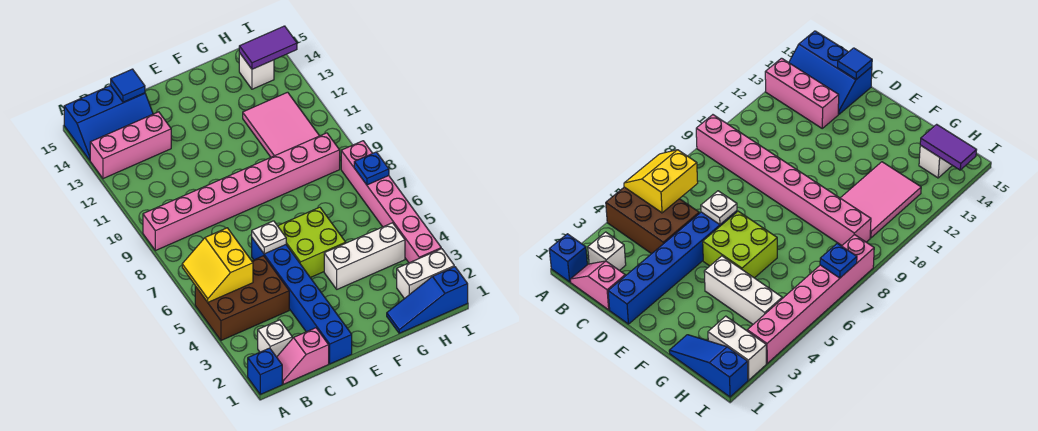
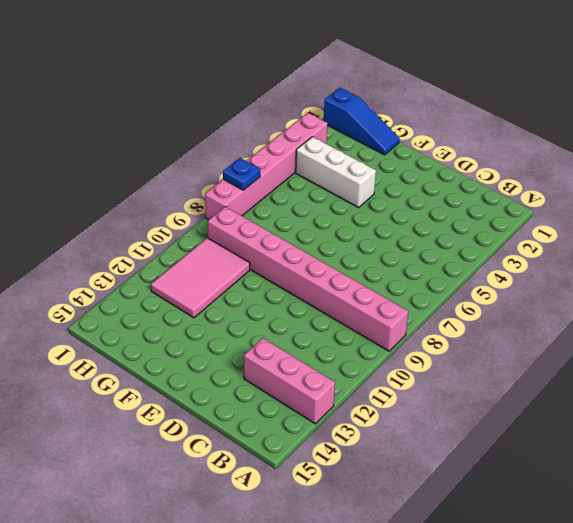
none -> blue brick A1 level 1
none -> brown brick A4:C5 level 1
none -> blue slope A14:C15 level 1 top 15

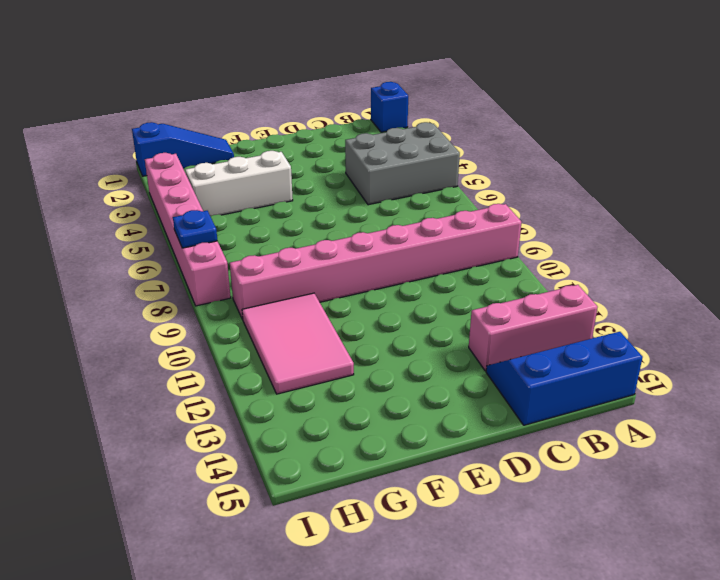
grey brick A4:C5 level 1 -> brown brick A4:C5 level 1
none -> pink slope B1:C1 level 1 top C
none -> white brick B2 level 1
none -> blue brick D1:D6 level 1

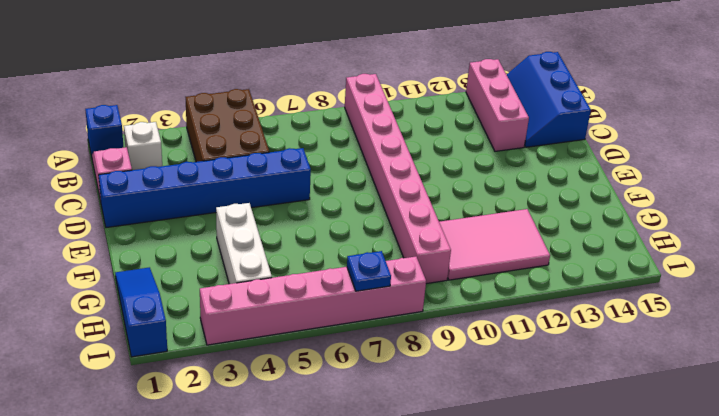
none -> lime brick E5:F6 level 1
none -> white brick H2:I2 level 1
none -> white brick H14 level 1

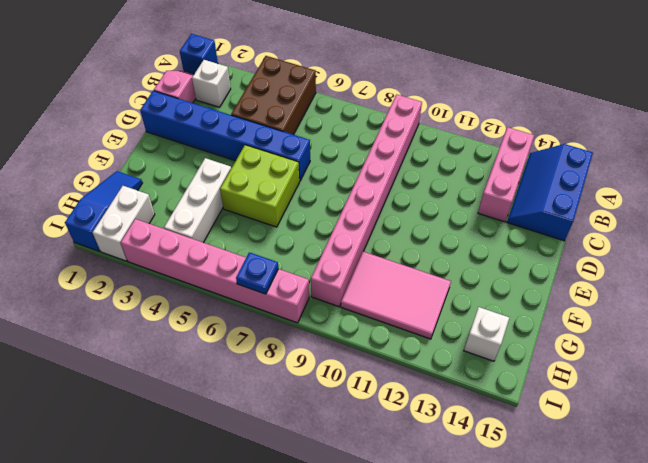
none -> yellow slope A5:B6 level 2 top B
none -> blue tile C15 level 2
none -> white plate D6 level 2

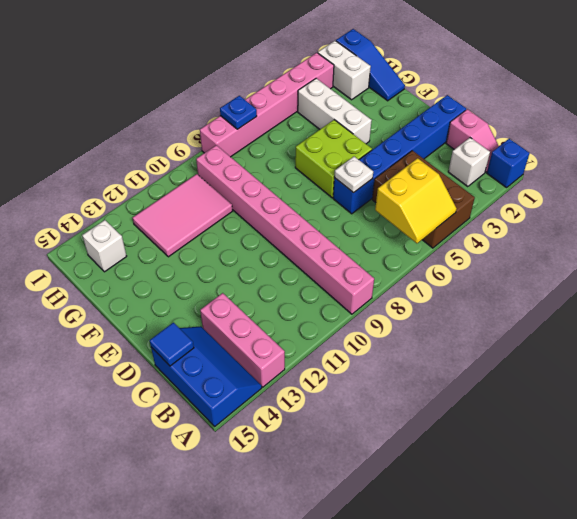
none -> purple tile H14:I14 level 2

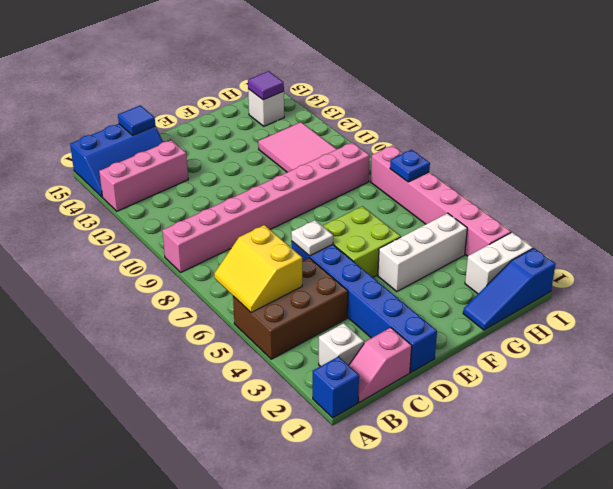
purple tile H14 level 2 -> purple tile H14:I14 level 2

